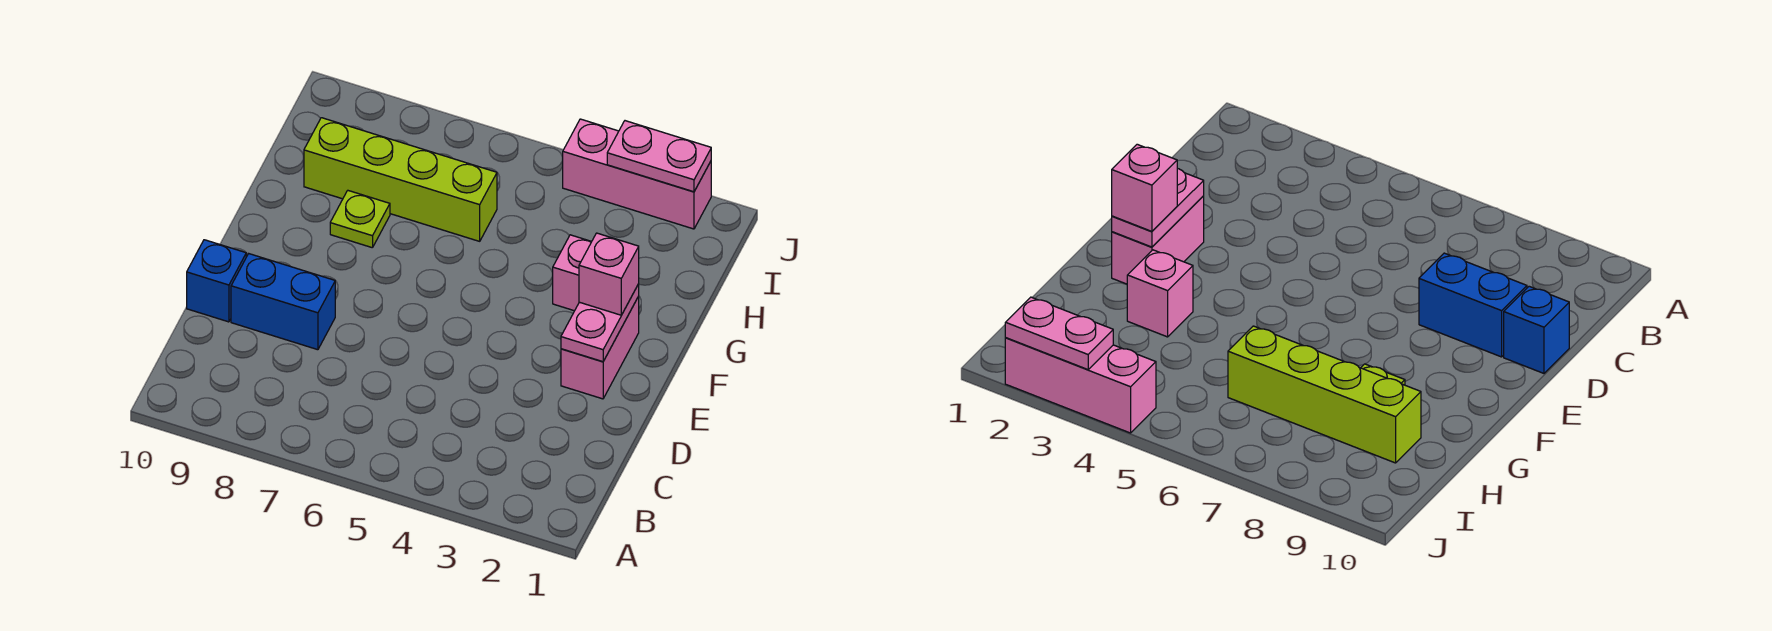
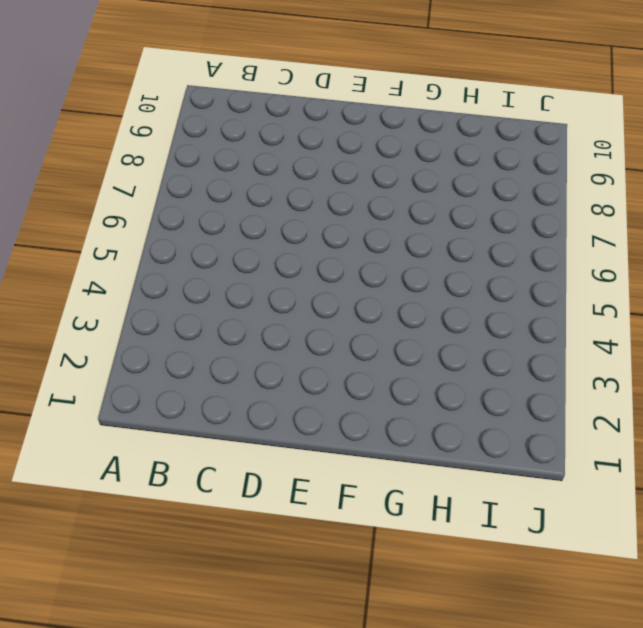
none -> blue brick D8:D9 level 1
none -> blue brick D10 level 1

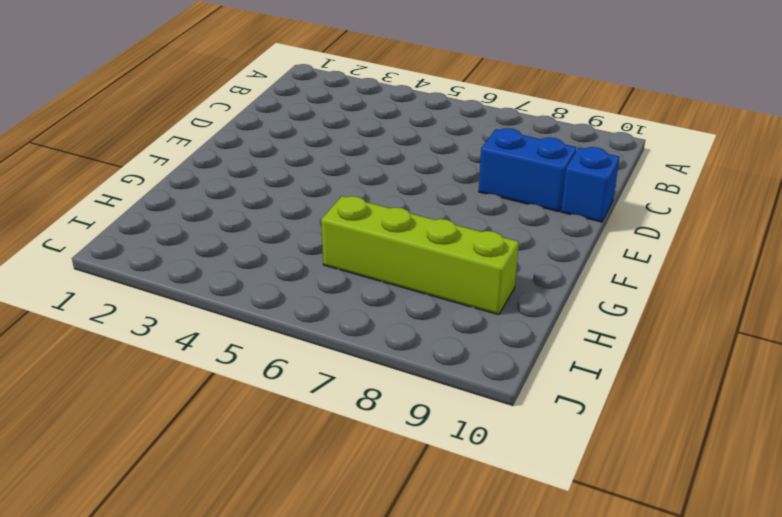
none -> pink brick E2:F2 level 1
none -> pink brick G3 level 1

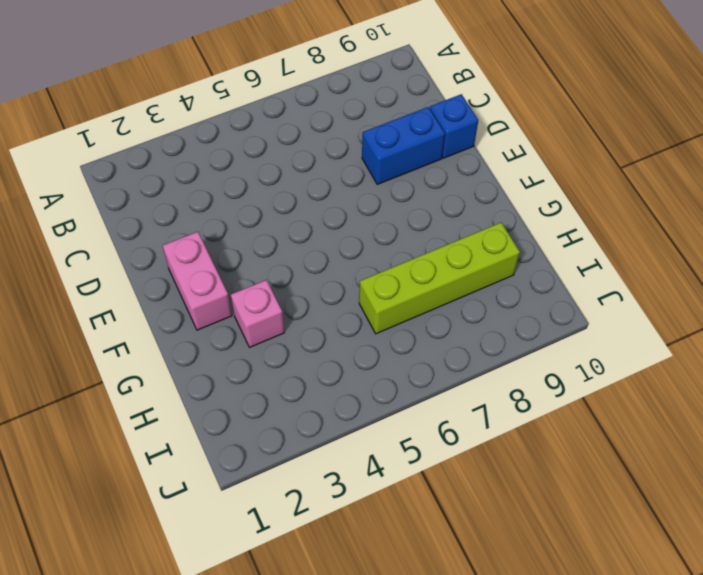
none -> lime plate G8 level 1
none -> pink brick J2:J4 level 1

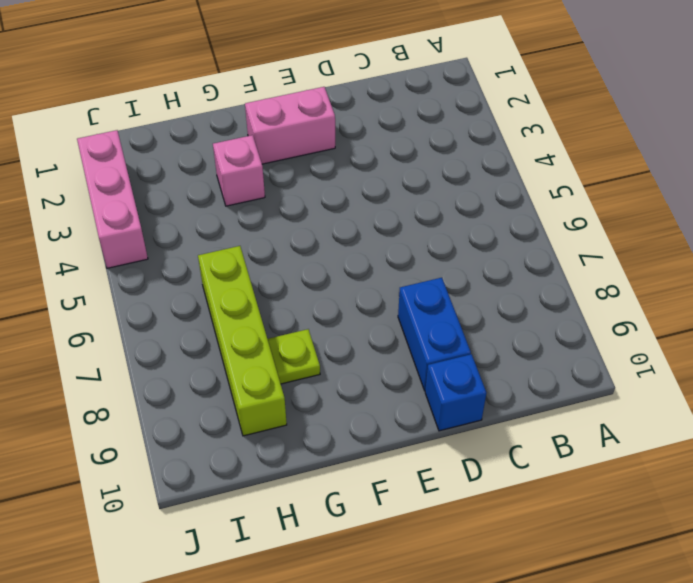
none -> pink plate E2:F2 level 2
none -> pink plate J2:J3 level 2

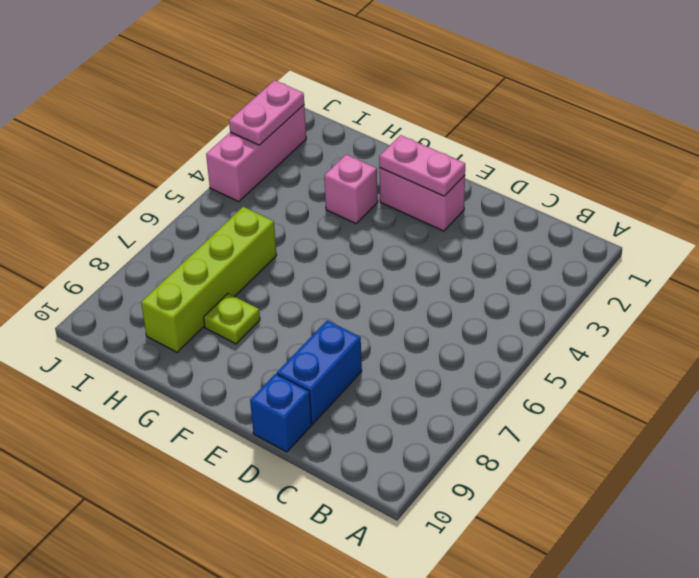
none -> pink brick F2 level 3

